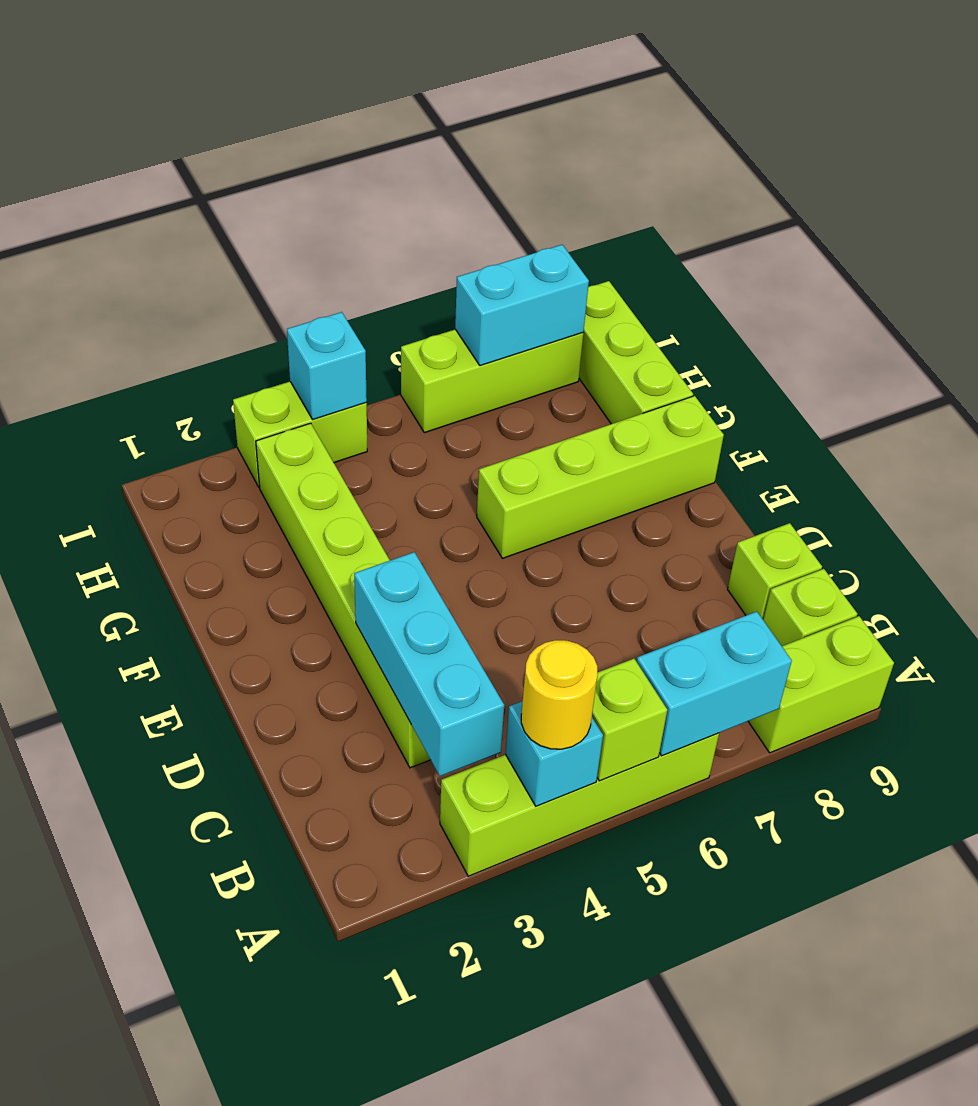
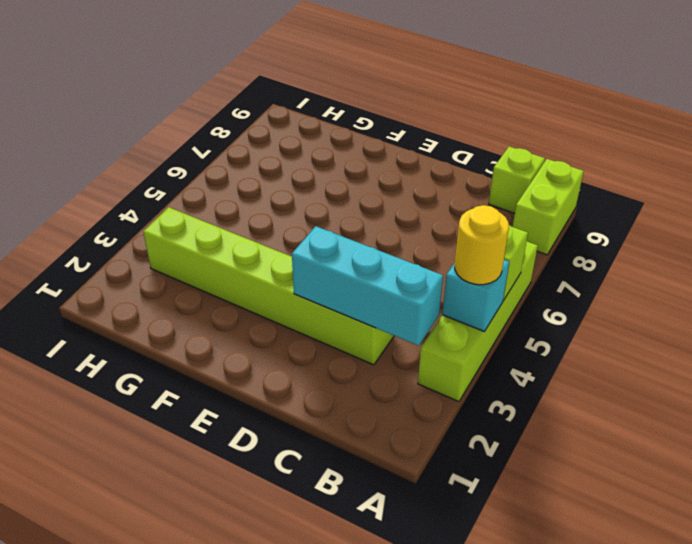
none -> lime brick C9 level 1
none -> lime brick F6:F9 level 1
none -> lime brick G9:I9 level 1

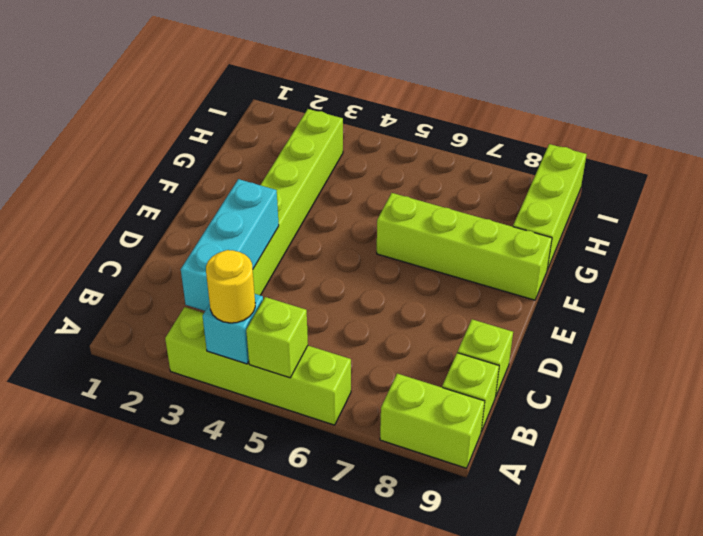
none -> lime brick I3:I4 level 1
none -> lime brick I6:I8 level 1
none -> cyan brick A6:A7 level 2

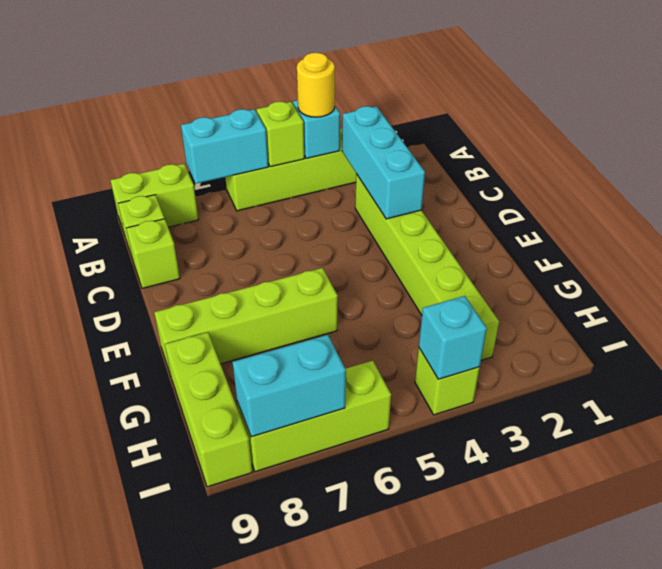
lime brick I4 level 1 -> lime brick I3:I4 level 1

